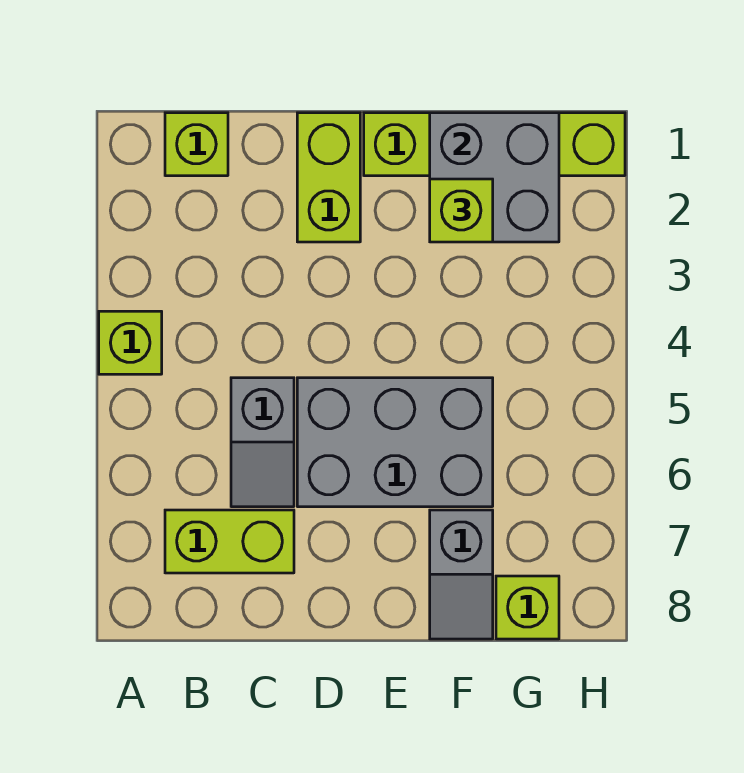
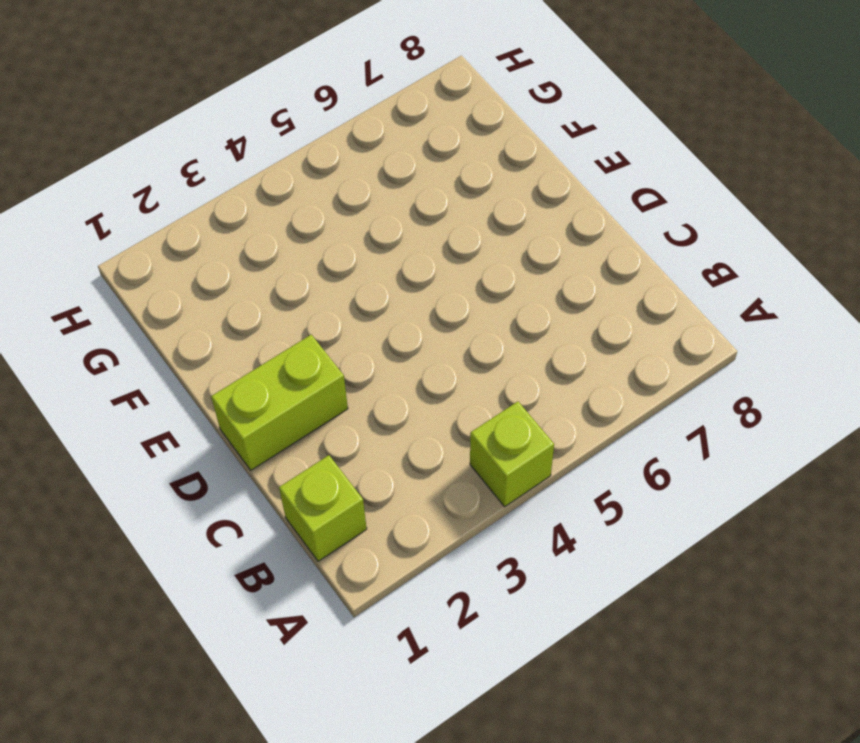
none -> lime brick B7:C7 level 1
none -> grey slope C5:C6 level 1 top 5

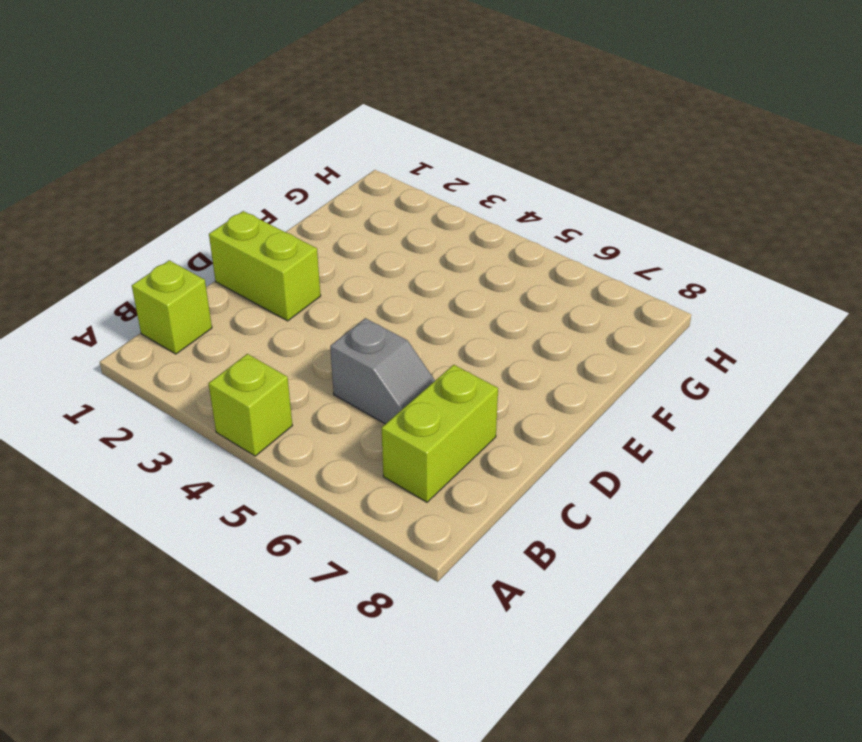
none -> grey brick D5:F6 level 1
none -> lime brick E1:H1 level 1

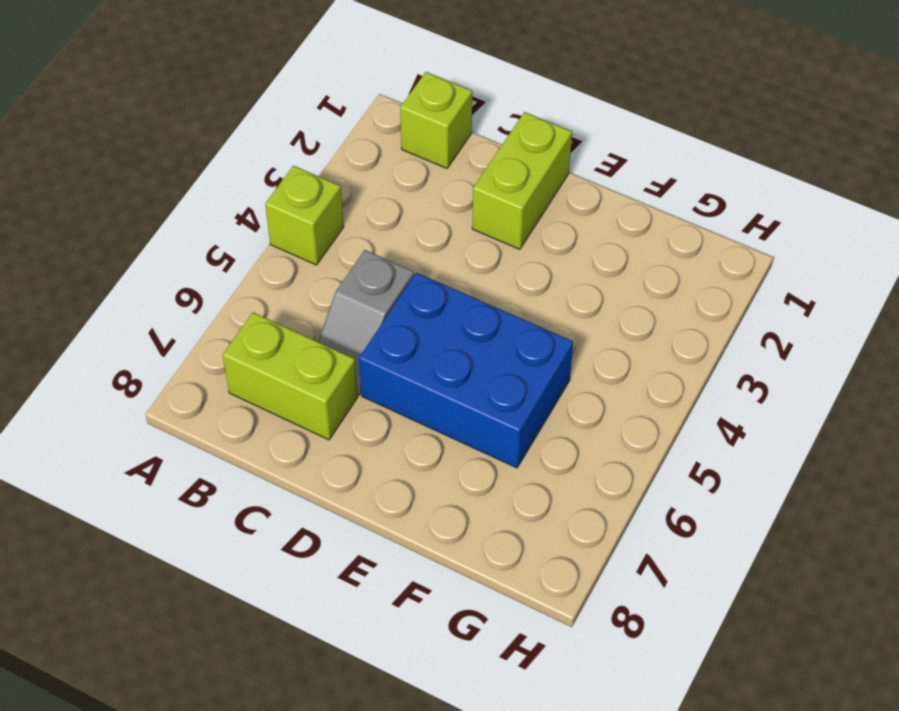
blue brick D5:F6 level 1 -> grey brick D5:F6 level 1
none -> lime brick E1:H1 level 1
none -> grey slope F7:F8 level 1 top 7

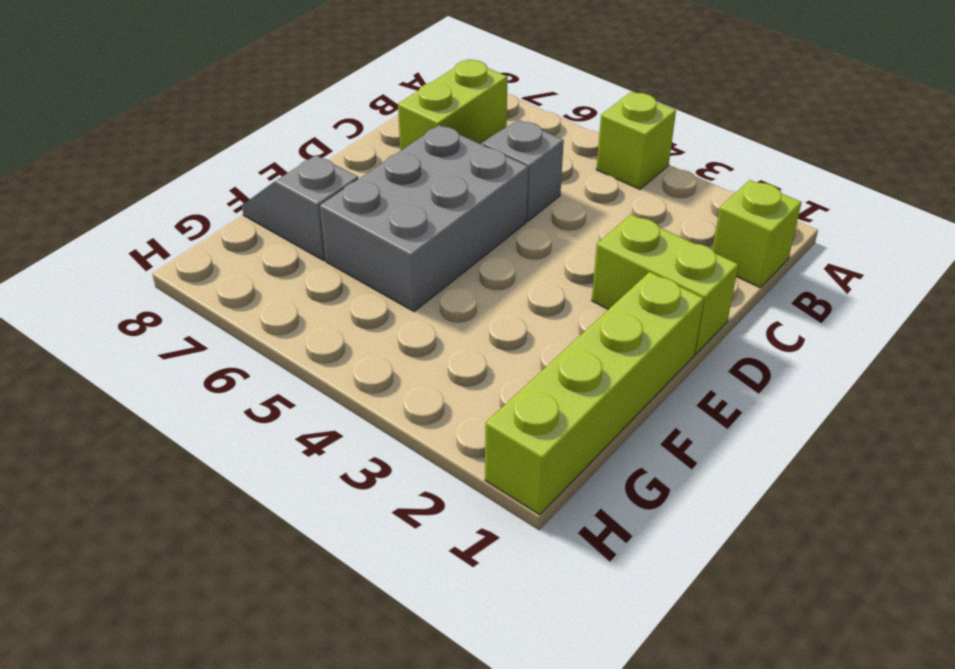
none -> lime brick G8 level 1
none -> grey brick F1:G2 level 2

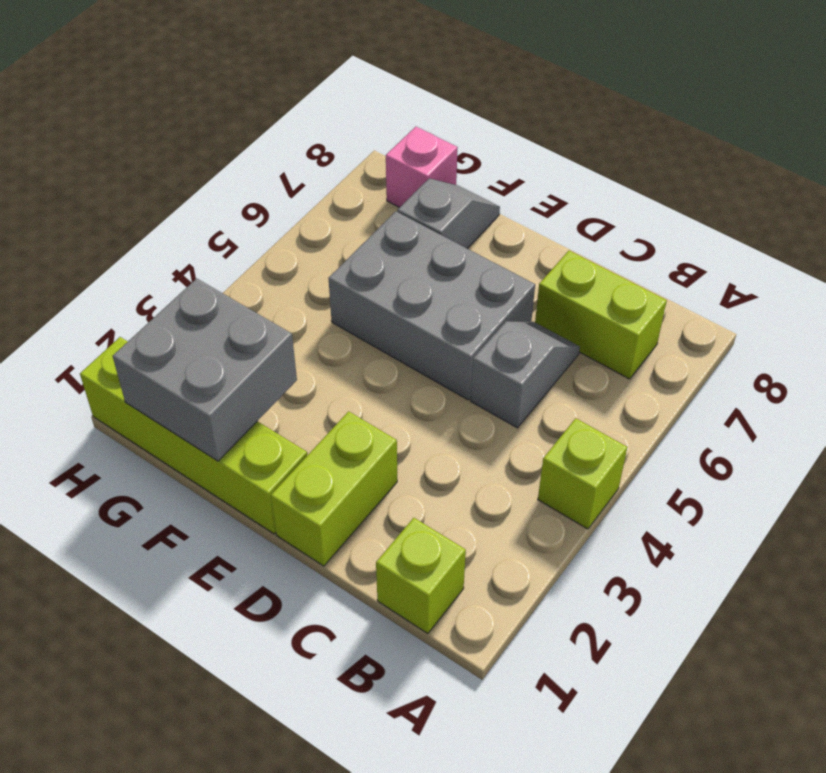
pink brick G8 level 1 -> lime brick G8 level 1
none -> lime brick F2 level 3

